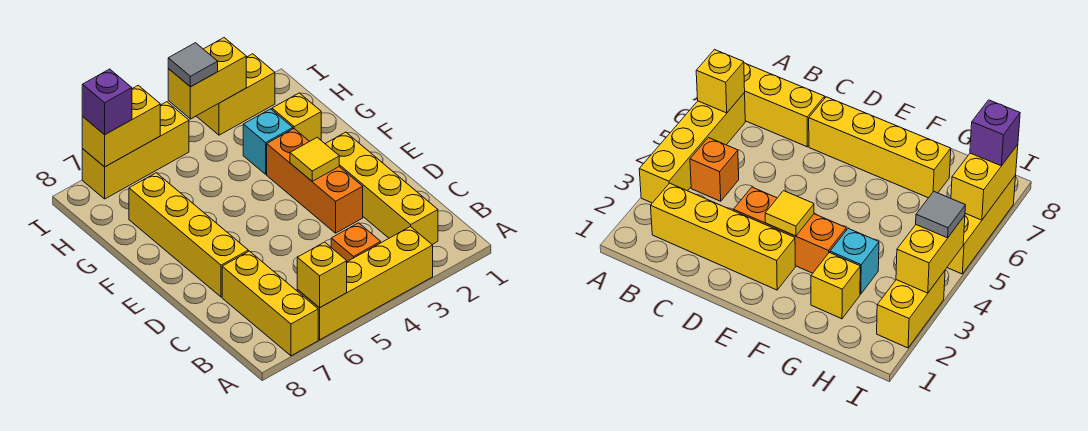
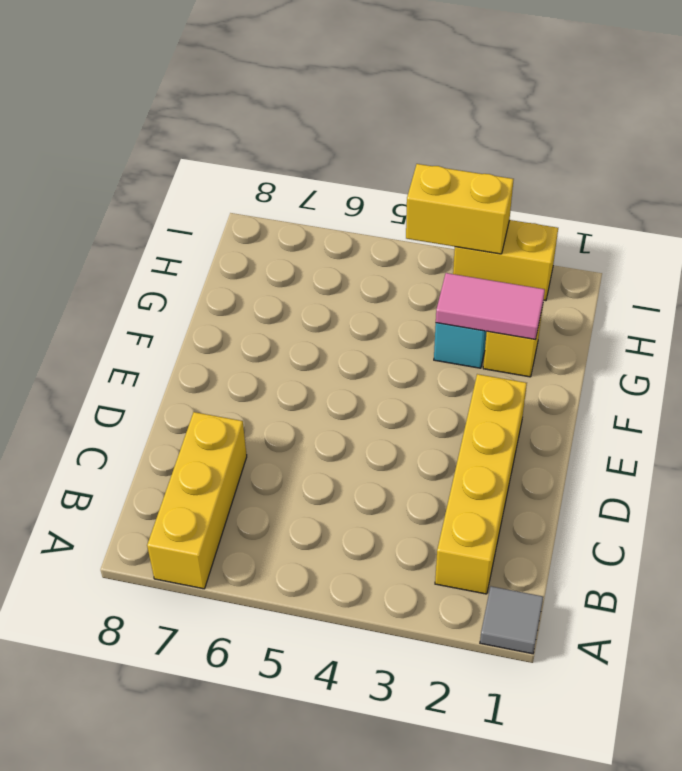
grey tile A1 level 1 -> grey tile I4 level 3
pink tile G2:G3 level 2 -> none
none -> yellow brick A3:A6 level 1
none -> orange brick B4 level 1
none -> orange brick D3:F3 level 1

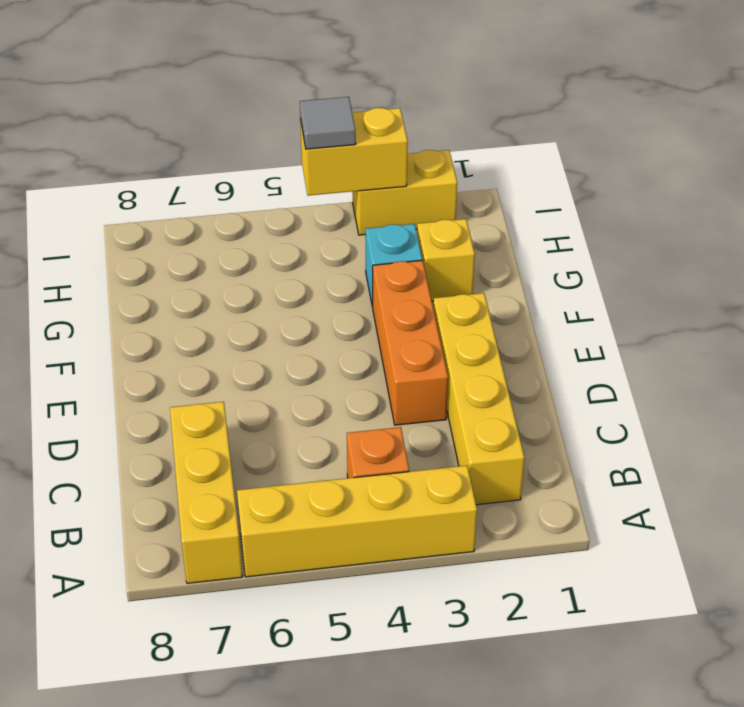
none -> yellow brick D7:G7 level 1
none -> yellow brick I5:I7 level 1
none -> yellow brick A6 level 2

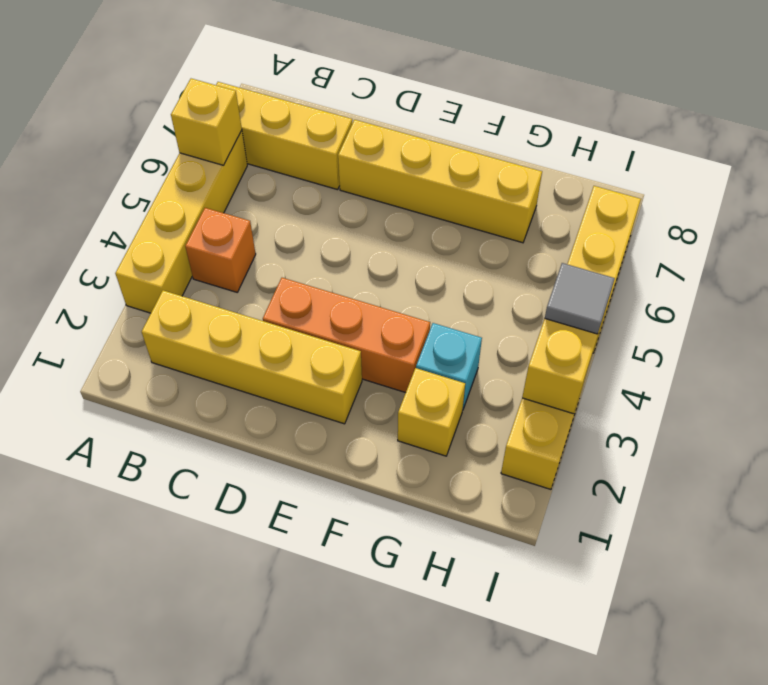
none -> yellow tile E3 level 2
none -> yellow brick I6:I7 level 2
none -> purple brick I7 level 3

